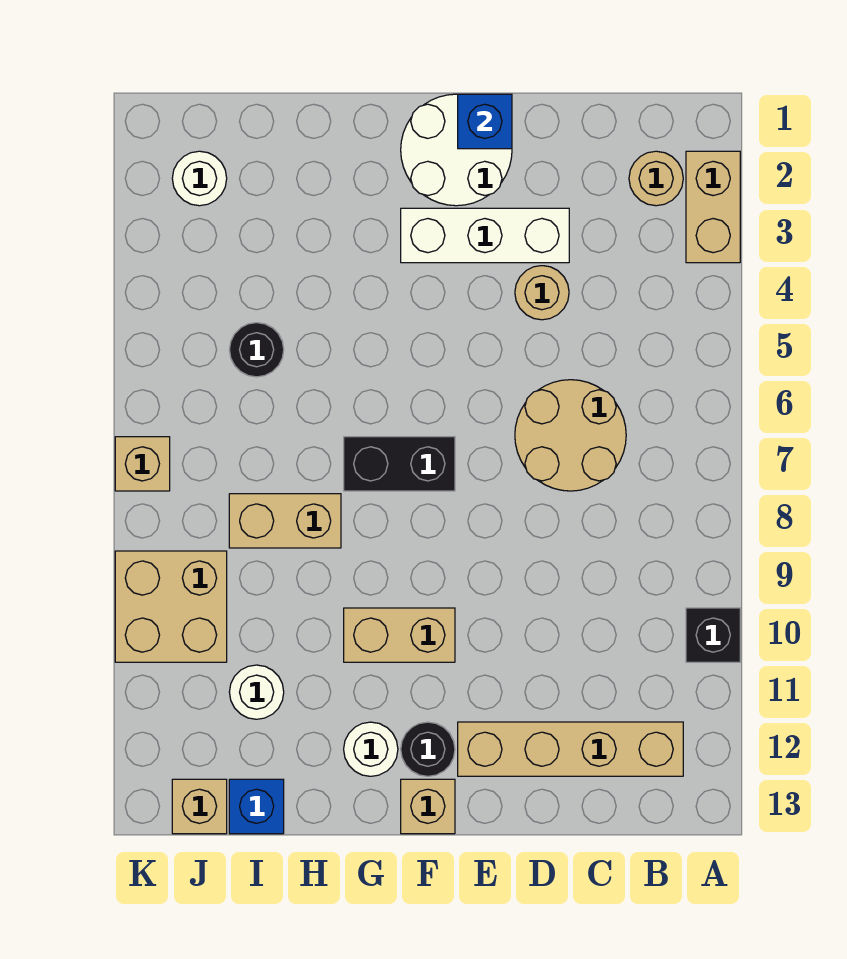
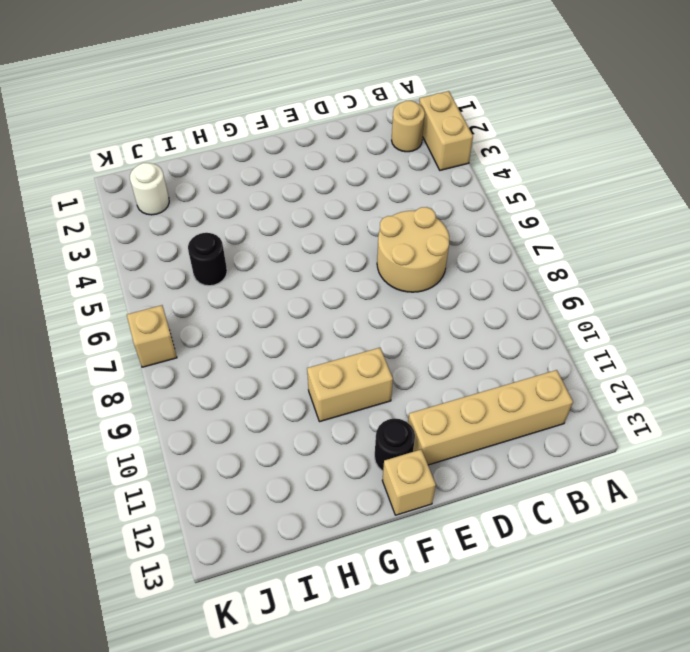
none -> black brick A10 level 1
none -> white brick D3:F3 level 1
none -> tan round brick D4 level 1

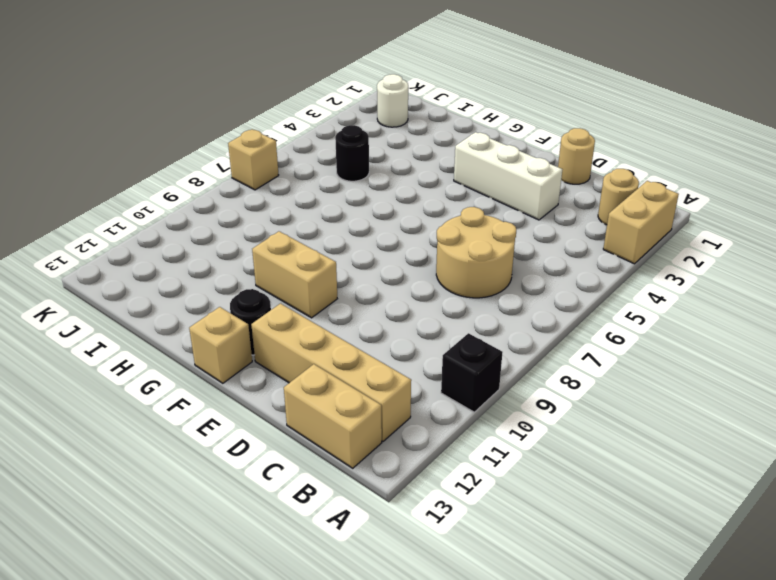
tan brick B13:C13 level 1 -> tan brick H8:I8 level 1
tan round brick D1 level 1 -> tan round brick D4 level 1
none -> white round brick E1:F2 level 1
none -> black brick F7:G7 level 1
none -> white round brick G12 level 1

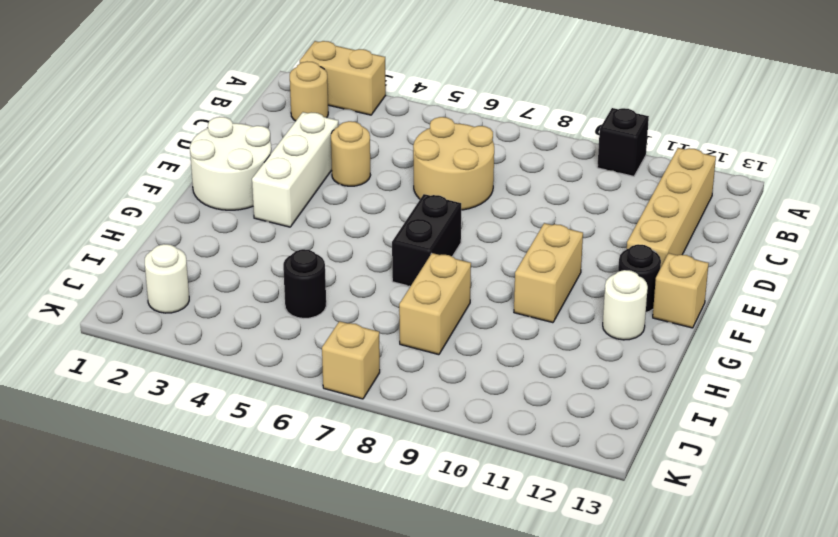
none -> white round brick I11 level 1
none -> blue brick I13 level 1
none -> tan brick J9:K10 level 1

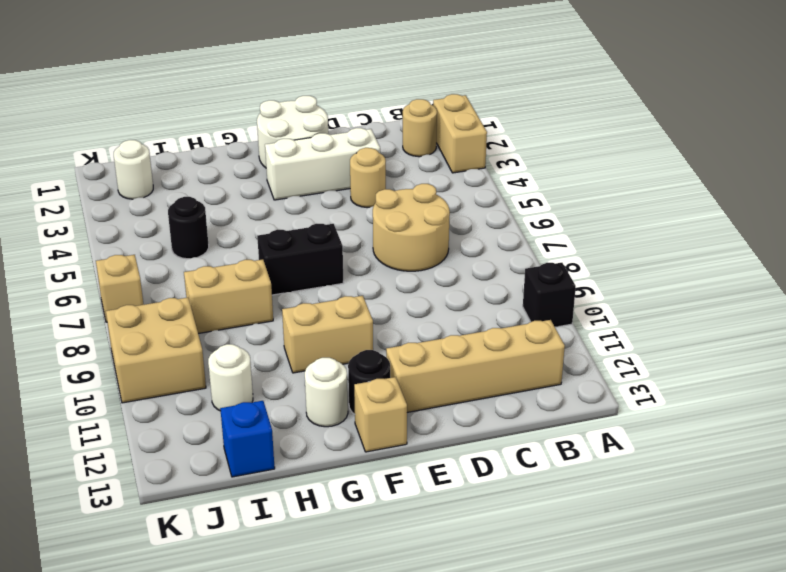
none -> tan brick J13 level 1
none -> blue brick E1 level 2

